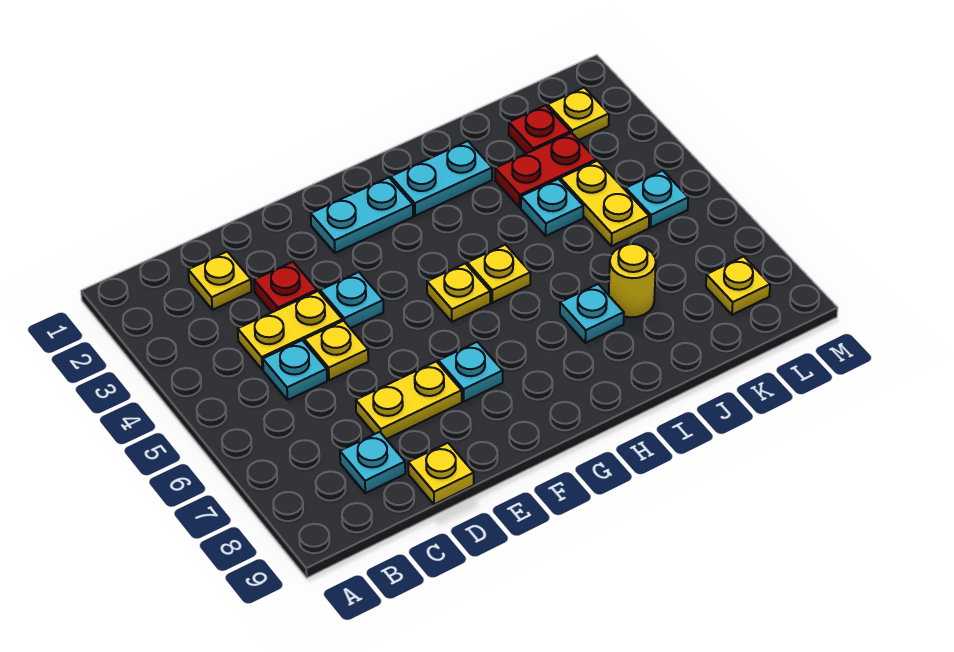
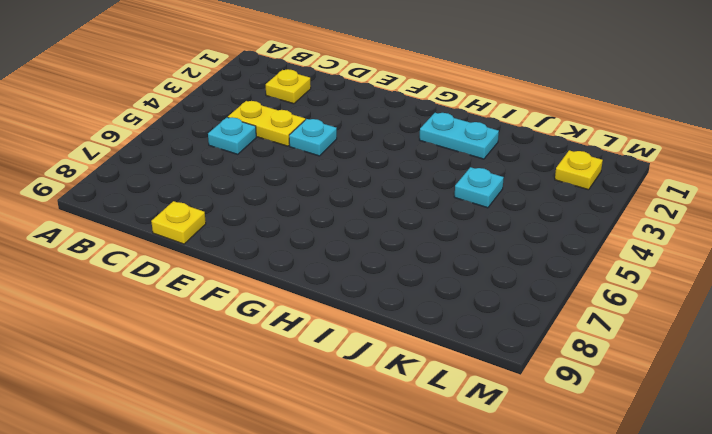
none -> cyan plate C8 level 1
none -> red plate D3 level 1
none -> yellow plate D5 level 1

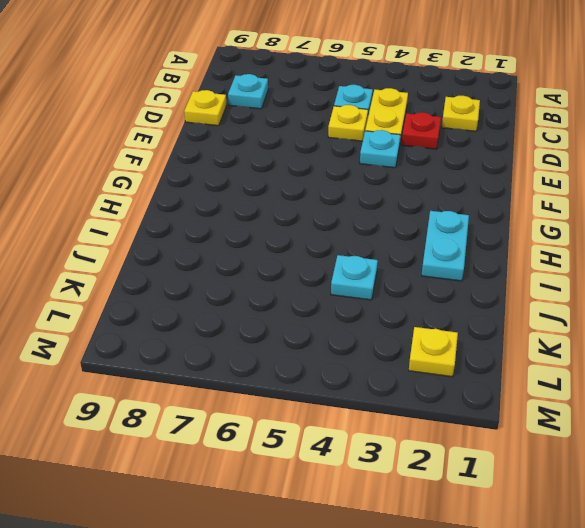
none -> yellow plate D7:E7 level 1
none -> cyan plate F2:G2 level 1
none -> cyan plate F7 level 1

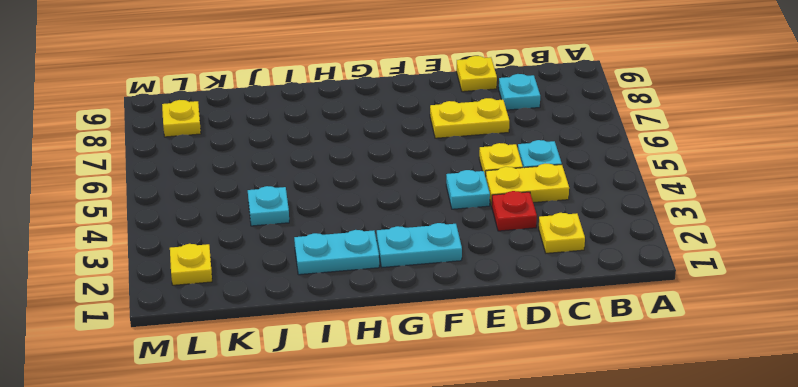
none -> cyan plate F7 level 1
none -> yellow plate G5 level 1
none -> yellow plate H5 level 1

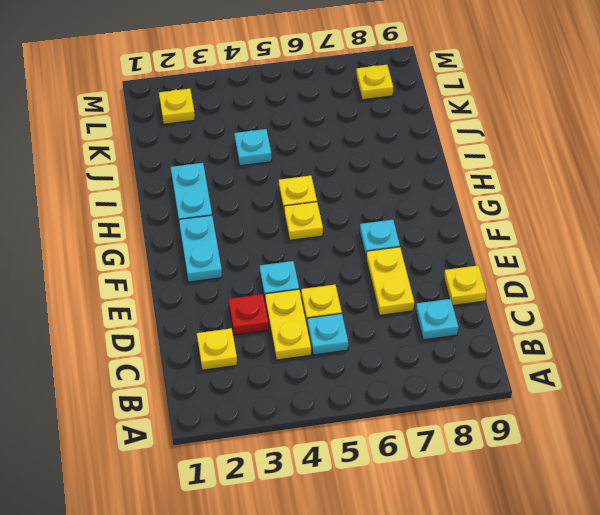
none -> cyan plate I7 level 1
none -> red plate J3:K3 level 1
none -> yellow round brick J7 level 1

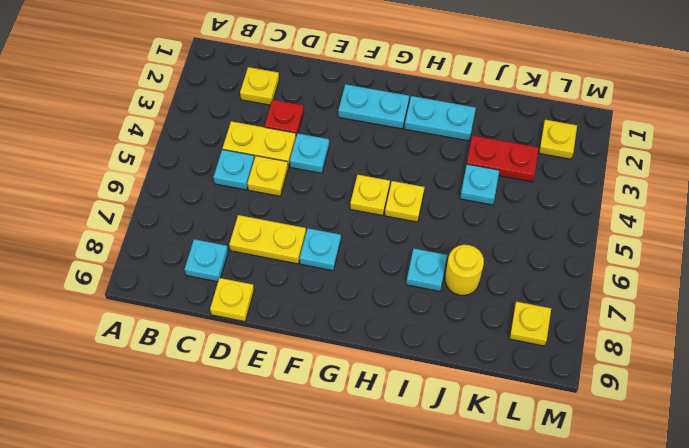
none -> red plate K2 level 1
none -> yellow plate K4:K5 level 1
none -> cyan plate L5 level 1

